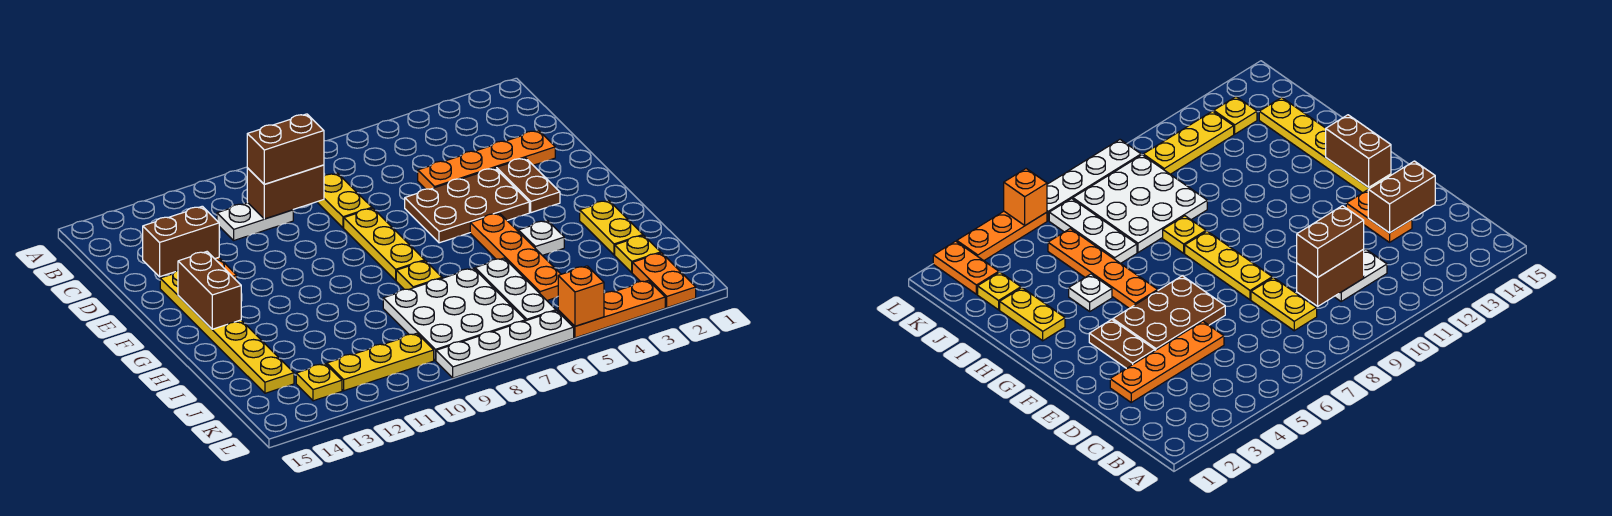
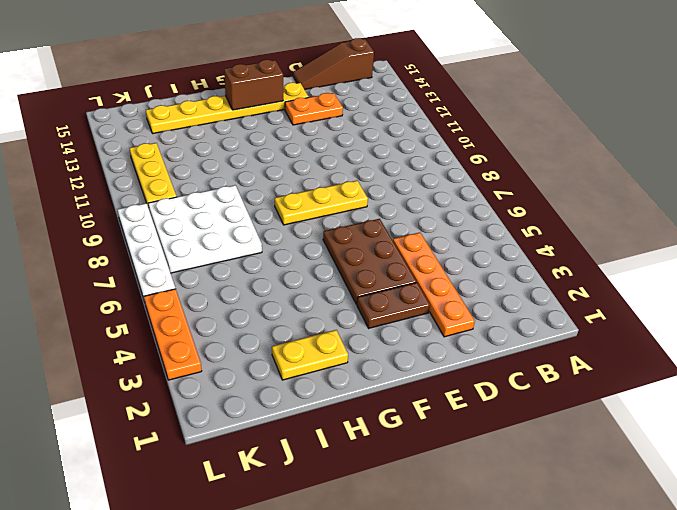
brown slope B15:D15 level 1 top B -> none
none -> yellow plate C8:D8 level 1
none -> white plate C10:C11 level 1
none -> orange plate G5:J5 level 1

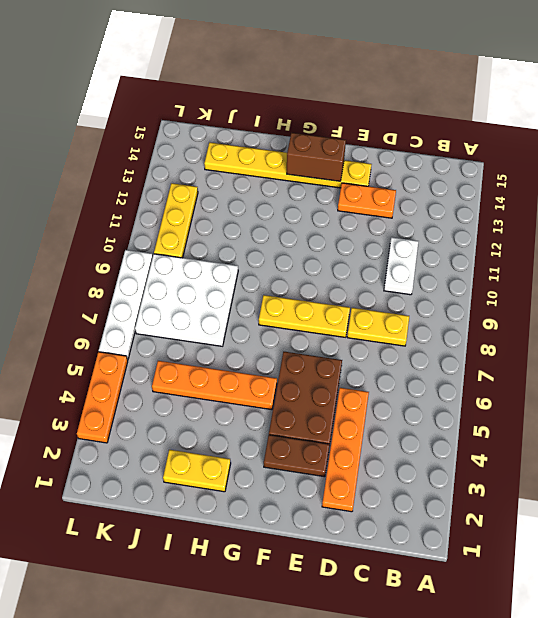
none -> white plate H4 level 1
none -> yellow plate H8 level 1
none -> white plate I6:K6 level 1

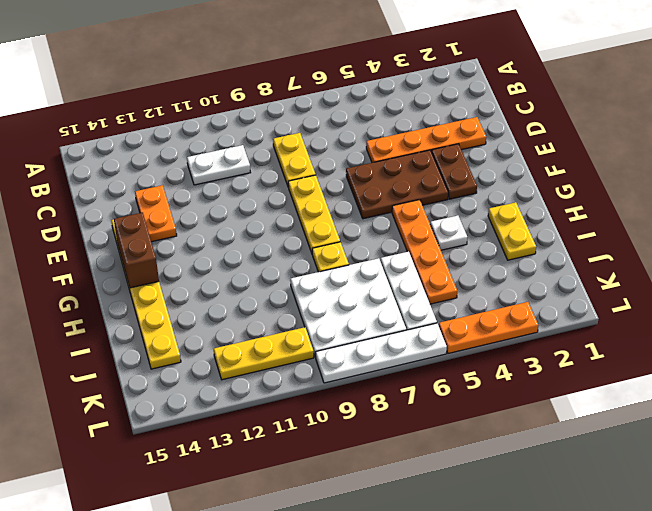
none -> yellow plate J2 level 1
none -> orange plate K2:L2 level 1
none -> yellow plate K13 level 1

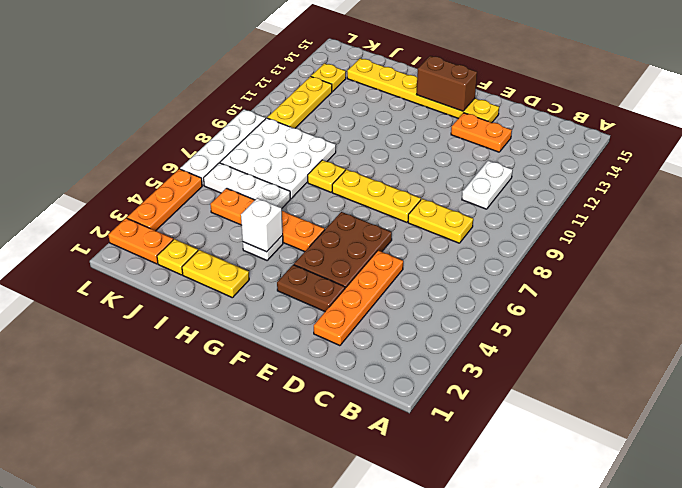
white brick H4 level 2 -> none
none -> brown brick C9:C10 level 2
none -> brown brick D13:D14 level 2
none -> orange brick L5 level 2

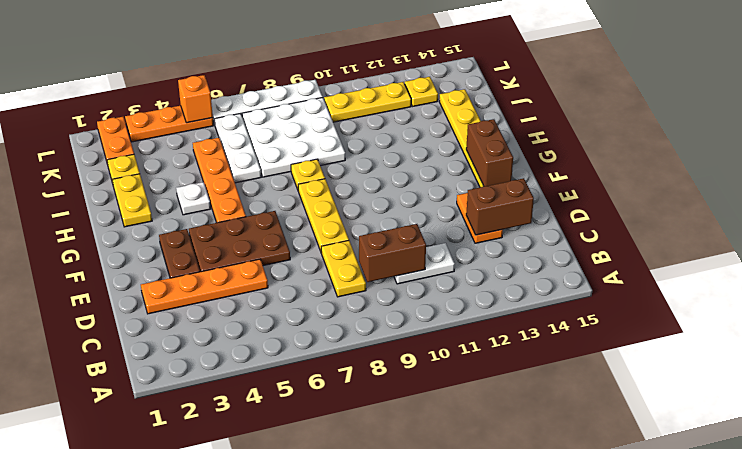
none -> brown brick C9:C10 level 3

